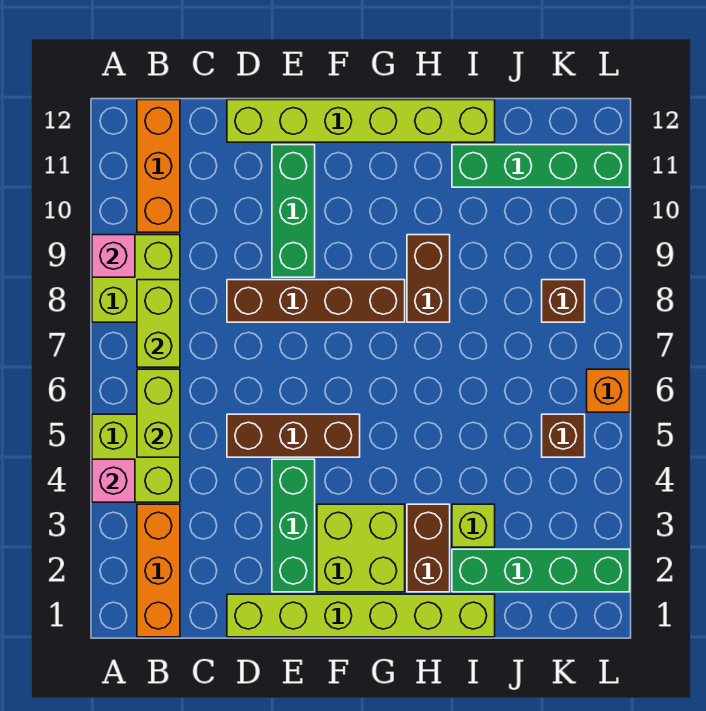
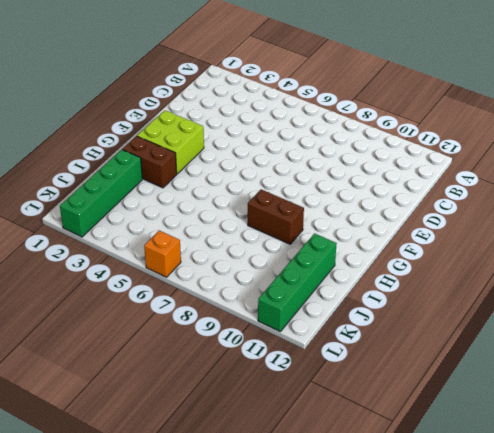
none -> lime brick A4:B5 level 1
none -> lime brick A8:B9 level 1
none -> orange brick B1:B3 level 1

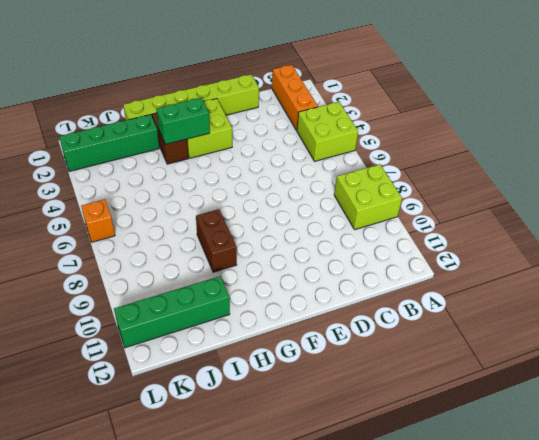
green brick G3:H3 level 2 -> none
none -> orange brick B10:B12 level 1
none -> brown brick D5:F5 level 1
none -> brown brick D8:G8 level 1

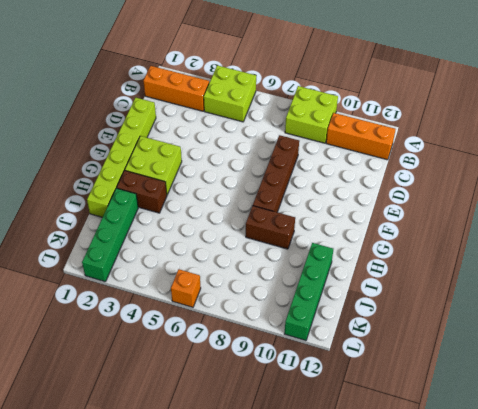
none -> brown brick D5:F5 level 1
none -> lime brick D12:I12 level 1
none -> green brick E2:E4 level 1

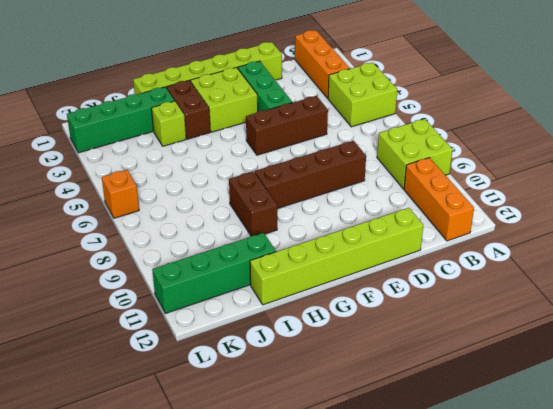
none -> green brick E9:E11 level 1
none -> brown brick K5 level 1
none -> brown brick K8 level 1

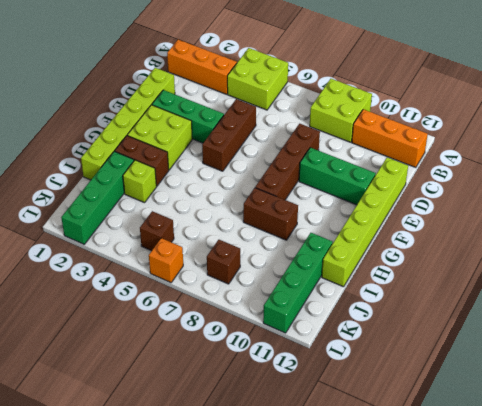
none -> pink brick A4 level 2
none -> pink brick A9 level 2
none -> lime brick B5:B6 level 2

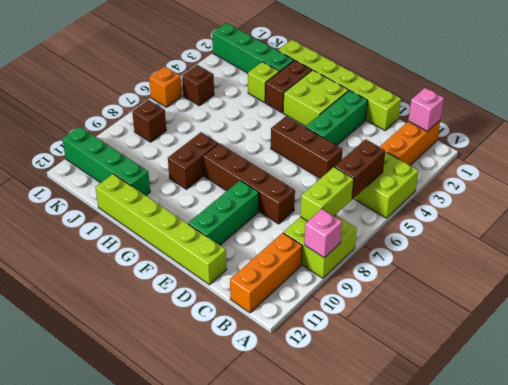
pink brick B1 level 2 -> pink brick A4 level 2
brown brick B5:B6 level 2 -> lime brick B5:B6 level 2

